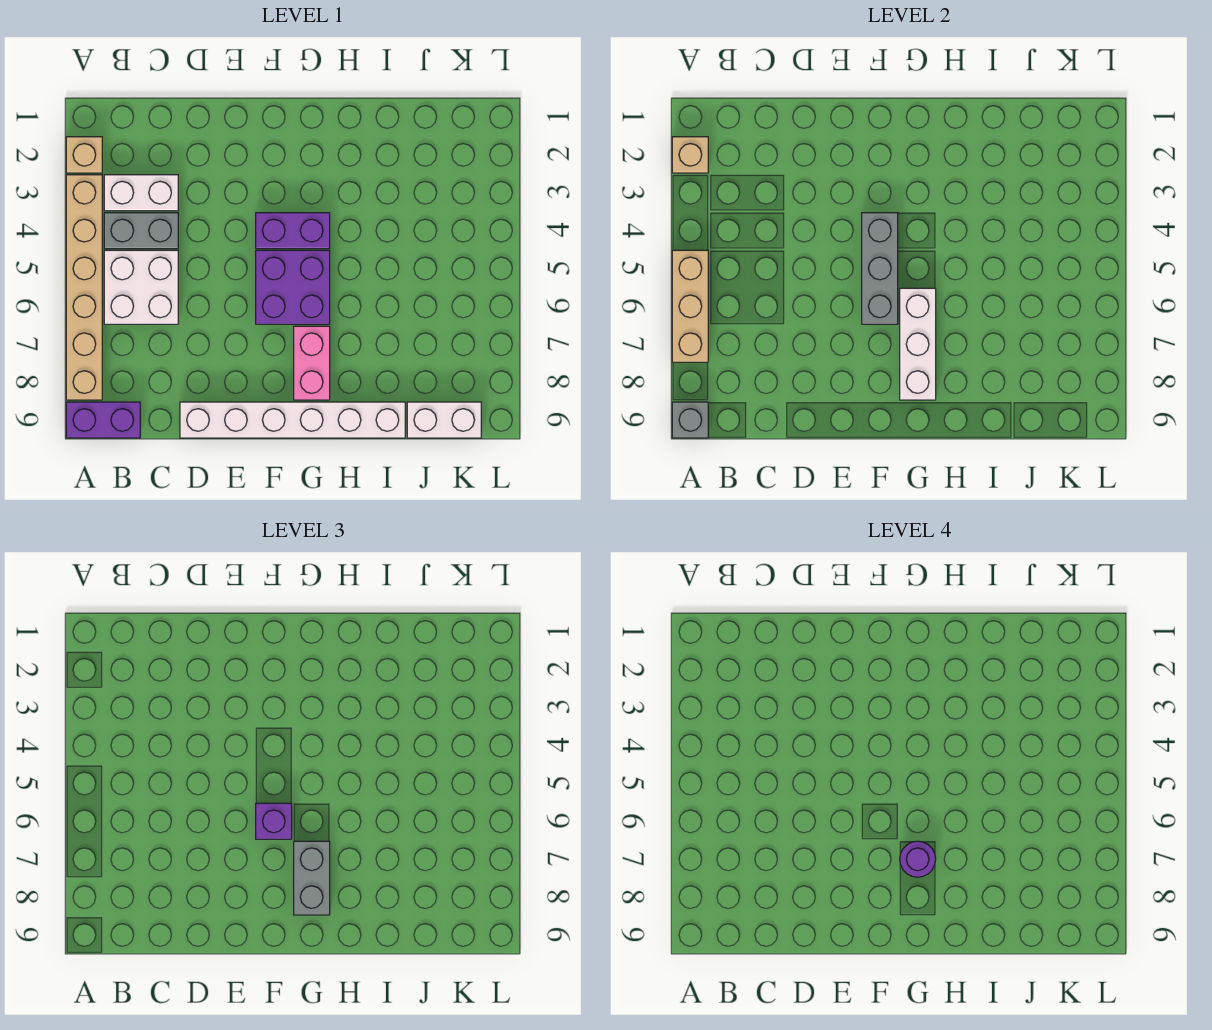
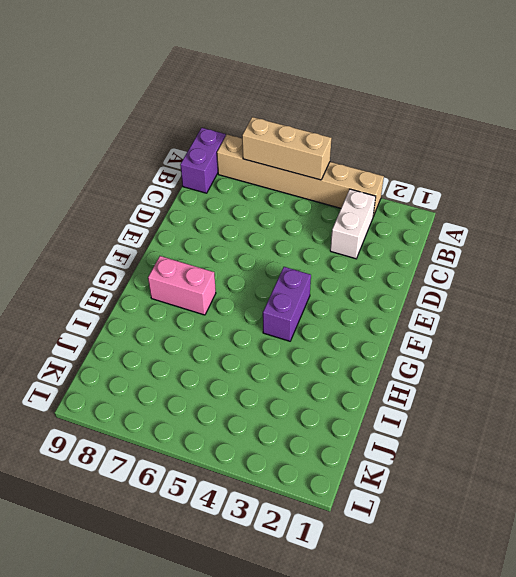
none -> tan brick A2 level 1
none -> grey brick B4:C4 level 1
none -> white brick B5:C6 level 1

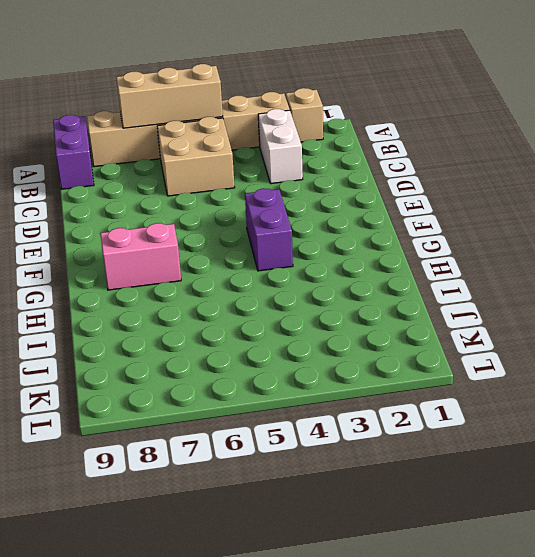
tan brick B5:C6 level 1 -> white brick B5:C6 level 1
none -> grey brick B4:C4 level 1
none -> white brick D9:I9 level 1
none -> purple brick F5:G6 level 1

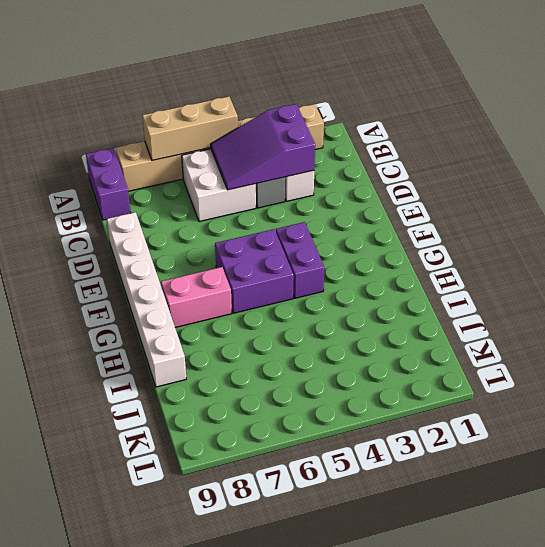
purple slope B3:C5 level 2 top 3 -> none
none -> white brick J9:K9 level 1
none -> tan brick A2 level 2
none -> grey brick A9 level 2

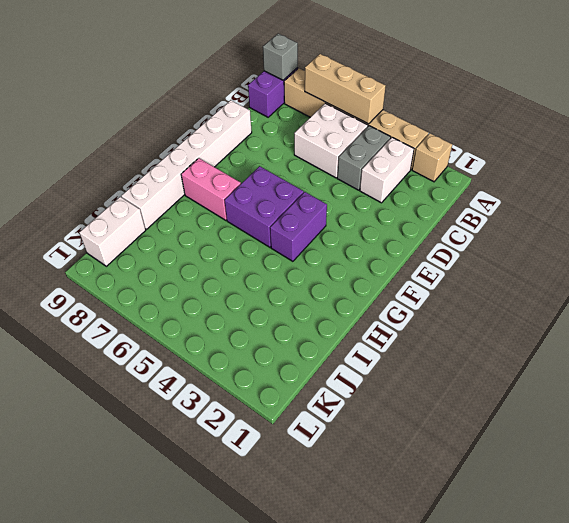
none -> tan brick A2 level 2
none -> grey brick F4:F6 level 2
none -> white brick G6:G8 level 2

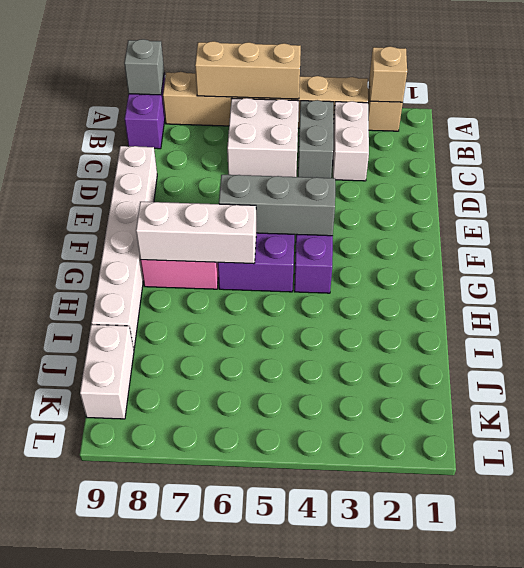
none -> purple brick F6 level 3
none -> grey brick G7:G8 level 3
none -> purple round brick G7 level 4

